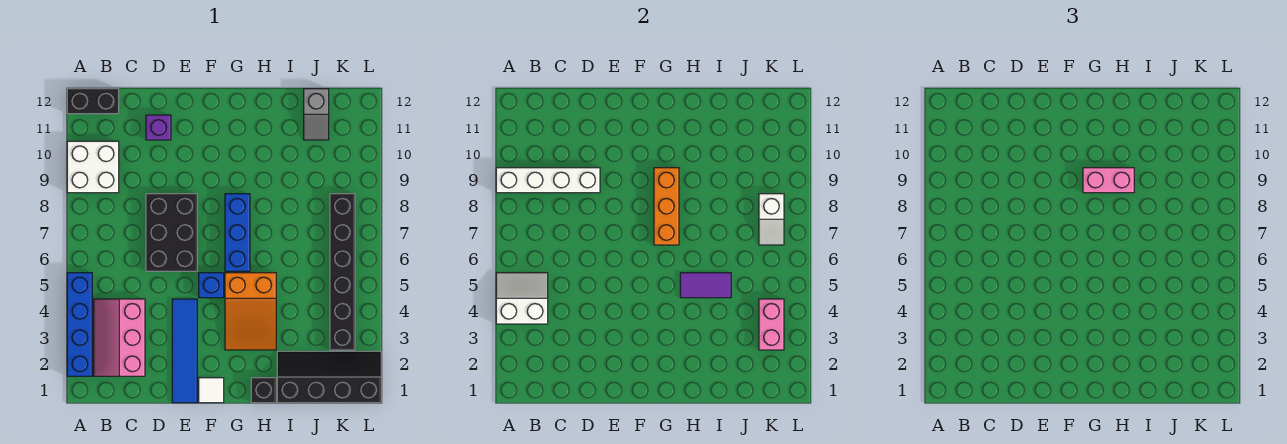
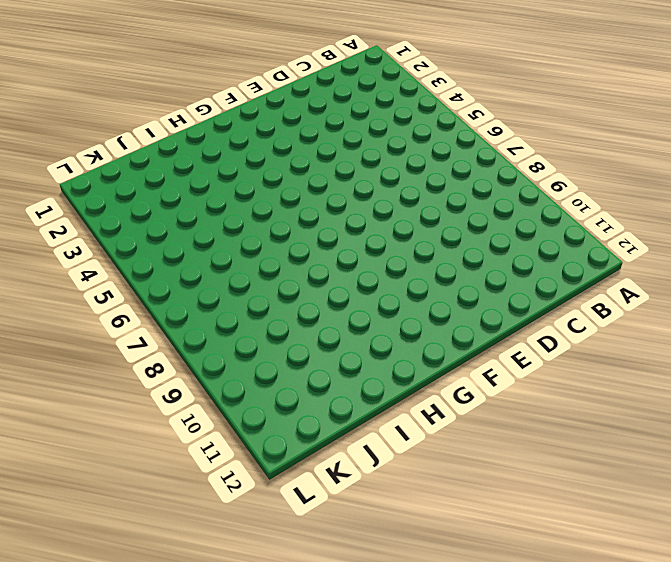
none -> blue brick A2:A5 level 1
none -> white brick A9:B10 level 1
none -> black brick A12:B12 level 1

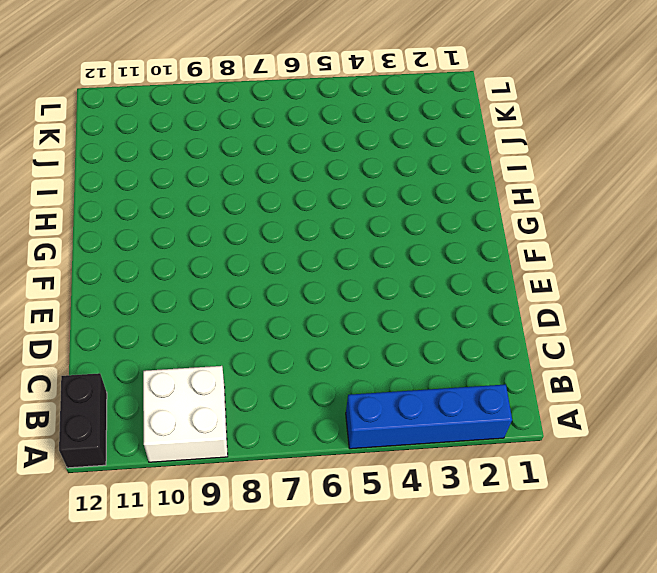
none -> pink slope B2:C4 level 1 top C
none -> black brick D6:E8 level 1
none -> purple brick D11 level 1

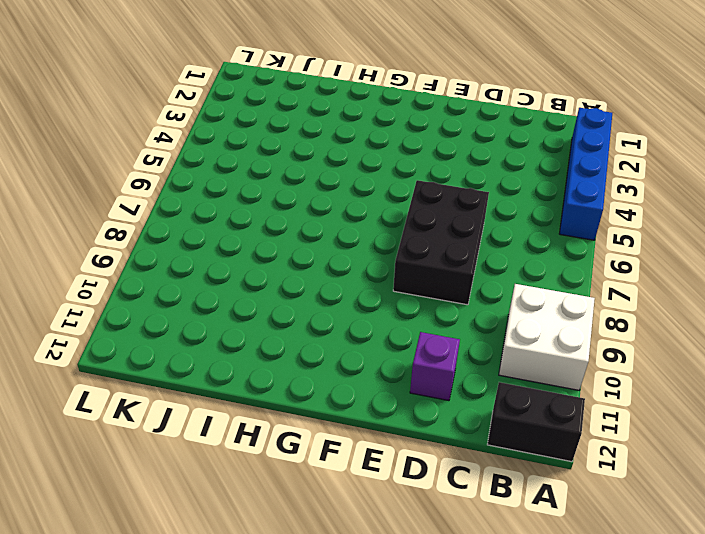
none -> pink slope B2:C4 level 1 top C
none -> blue tile E1:E4 level 1
none -> white tile F1 level 1

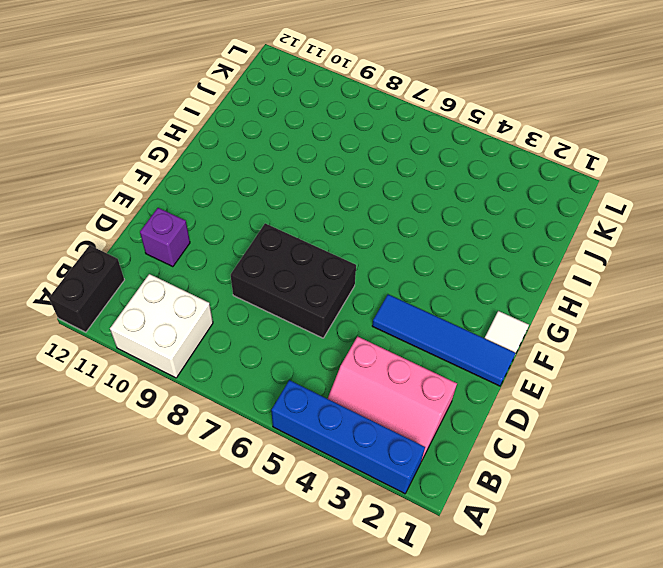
none -> blue brick F5 level 1
none -> orange slope G3:H5 level 1 top 5
none -> blue brick G6:G8 level 1

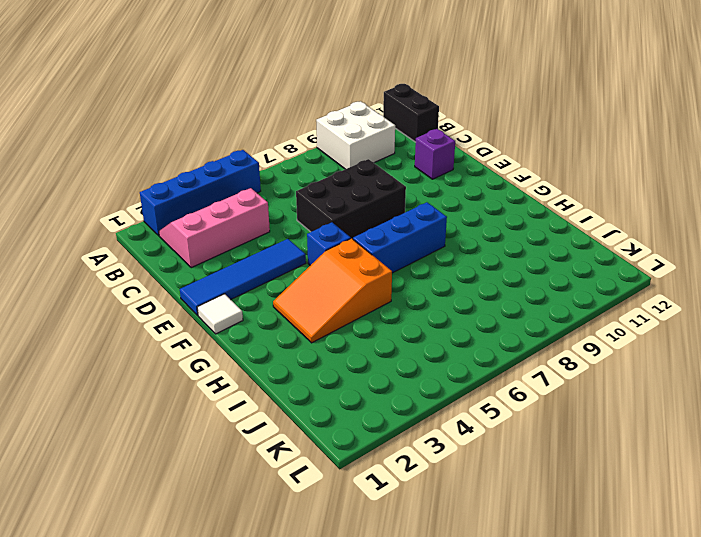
none -> black brick H1 level 1
none -> black slope I1:L2 level 1 top 1
none -> grey slope J11:J12 level 1 top 12

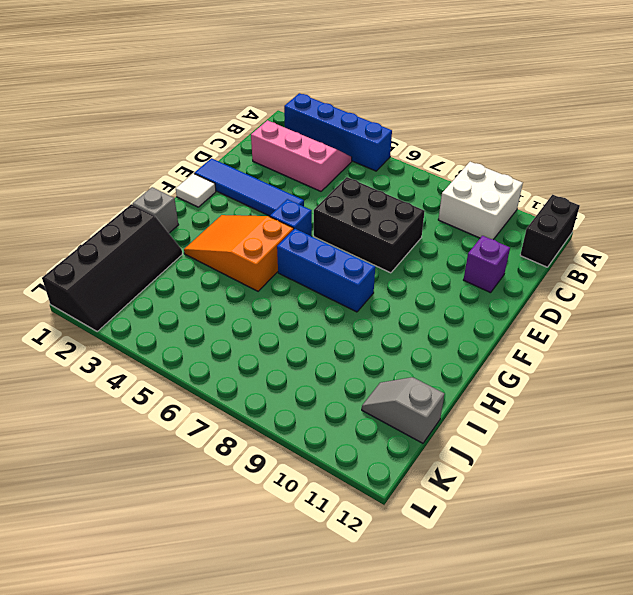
grey brick H1 level 1 -> black brick H1 level 1
none -> black brick K3:K8 level 1
none -> white slope A4:B5 level 2 top 4
none -> white brick A9:D9 level 2

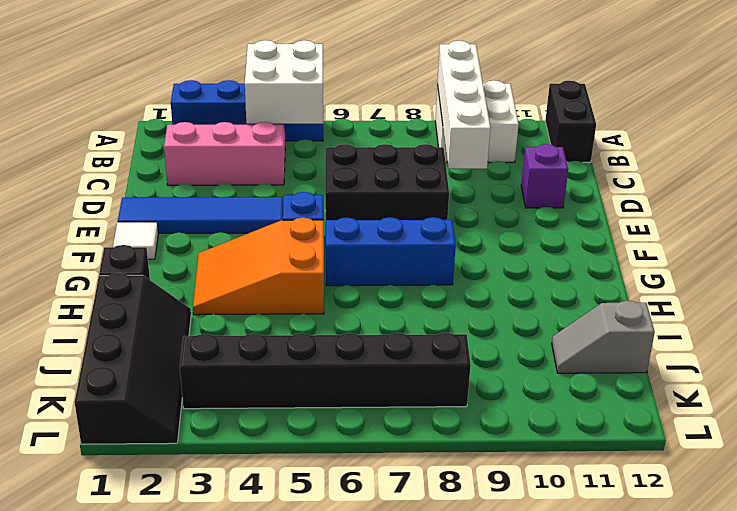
white brick A4:B5 level 2 -> white slope A4:B5 level 2 top 4
none -> orange brick G7:G9 level 2
none -> purple tile H5:I5 level 2
none -> pink brick K3:K4 level 2

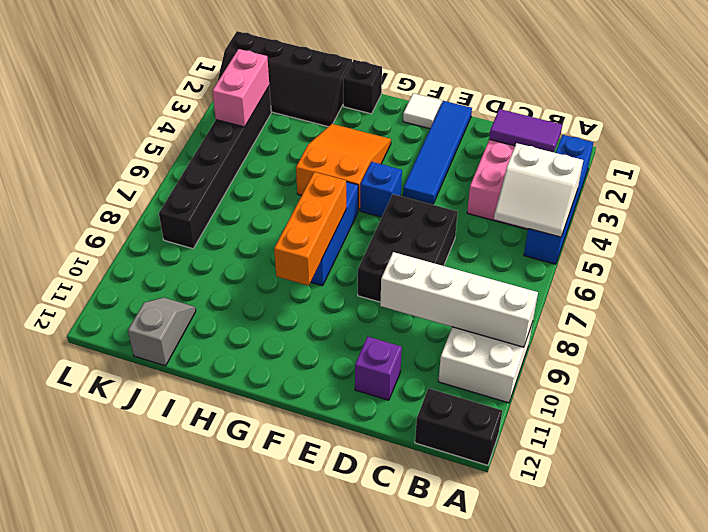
purple tile B2:C2 level 2 -> purple tile H5:I5 level 2
none -> white slope K7:K8 level 2 top 8
none -> pink brick G9:H9 level 3

